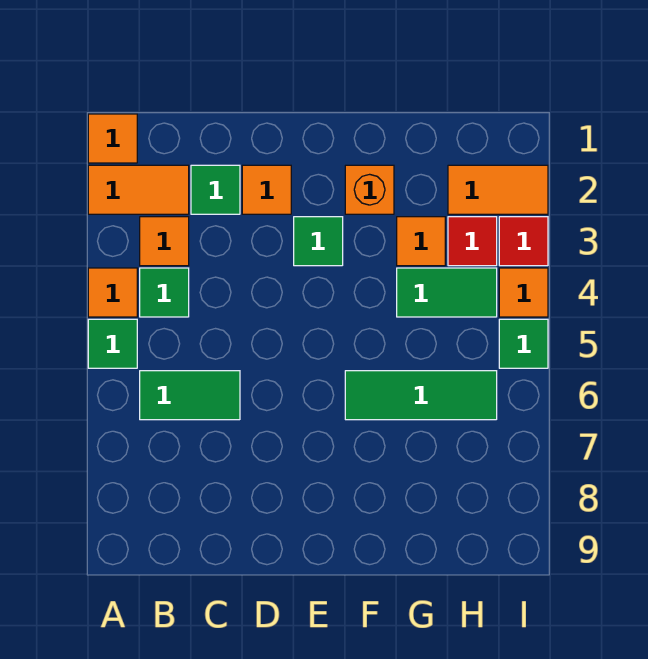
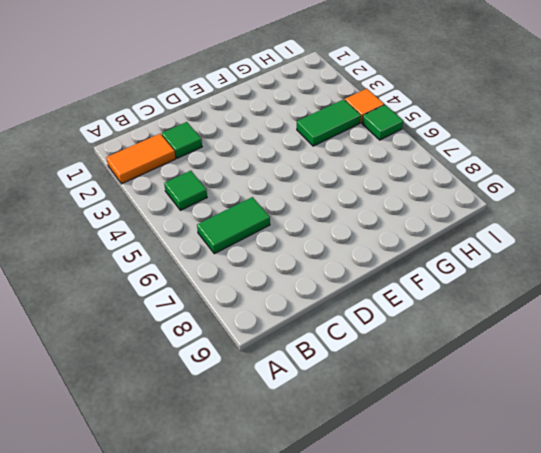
none -> orange tile A1 level 1
none -> orange tile A4 level 1
none -> green tile A5 level 1

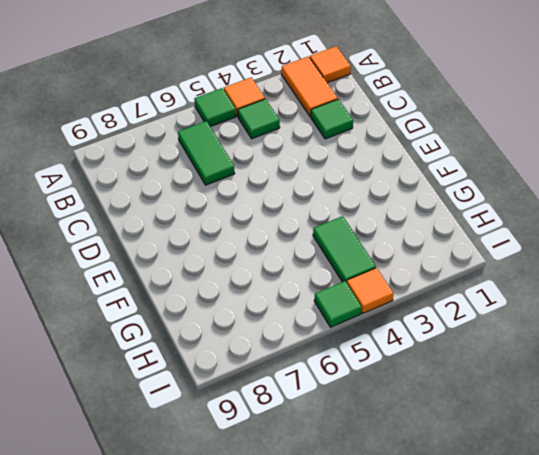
none -> orange tile B3 level 1
none -> orange tile D2 level 1
none -> green tile E3 level 1

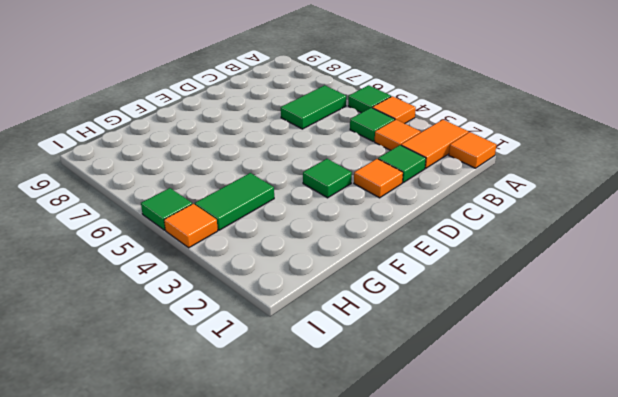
none -> orange brick F2 level 1
none -> green tile F6:H6 level 1
none -> orange tile G3 level 1

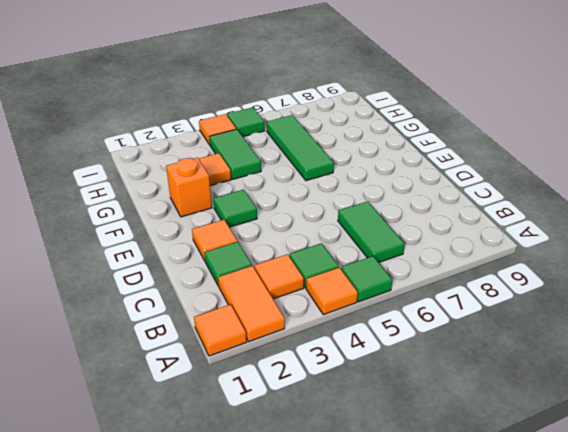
none -> orange tile H2:I2 level 1
none -> red tile H3 level 1
none -> red tile I3 level 1

